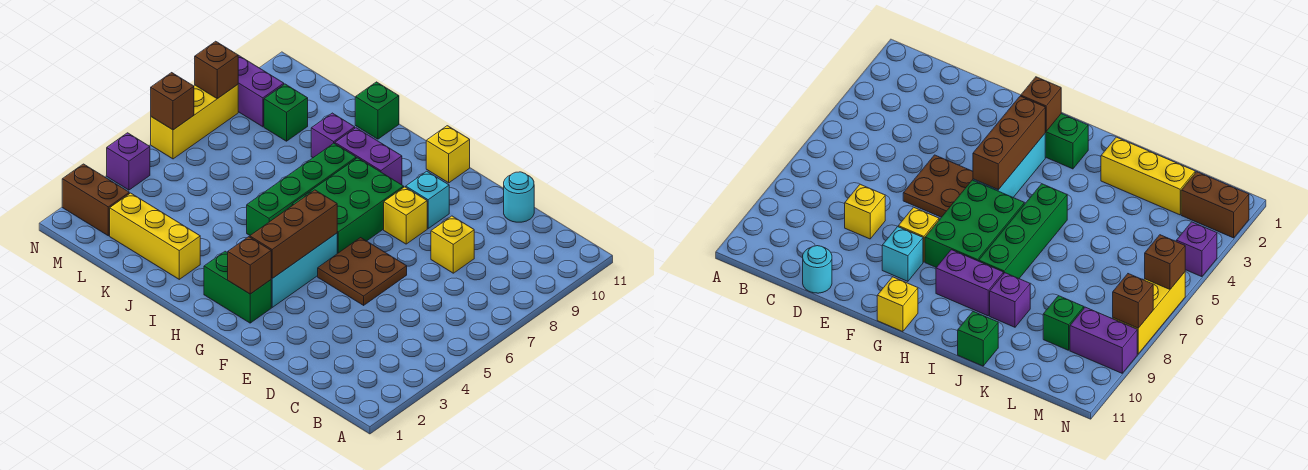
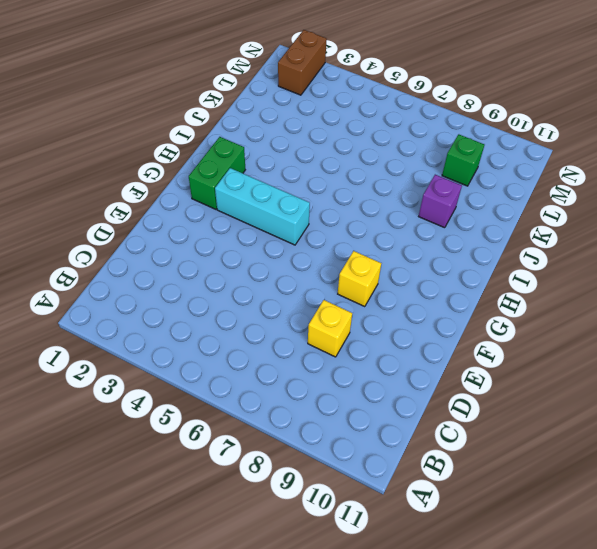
none -> cyan round brick D11 level 1
none -> brown plate E5:F6 level 1
none -> cyan brick F9 level 1

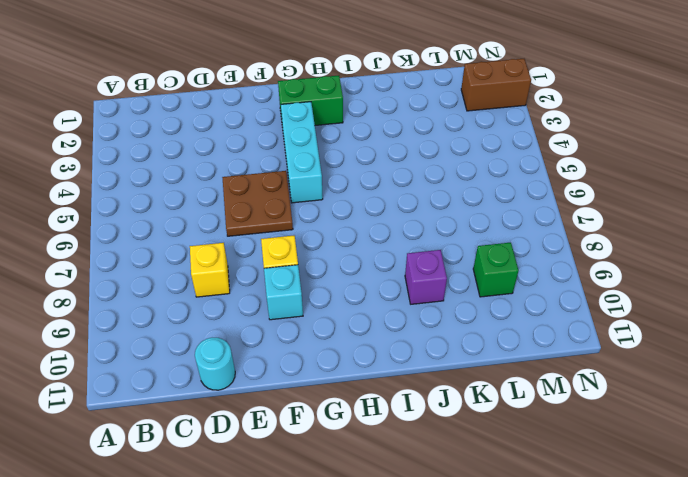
none -> green brick G6:H8 level 1
none -> yellow brick G11 level 1
none -> purple brick H9:I9 level 1

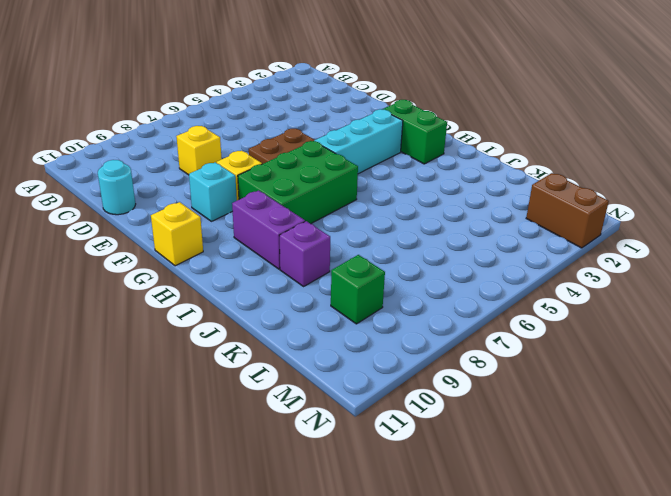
none -> green brick I5:I8 level 1
none -> yellow brick J2:L2 level 1
none -> green brick J11 level 1

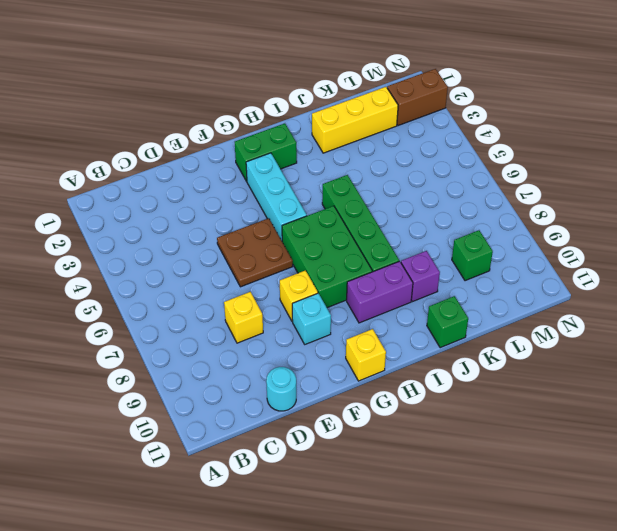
none -> purple brick M9:N9 level 1
none -> purple brick N4 level 1
none -> yellow brick N6:N8 level 1

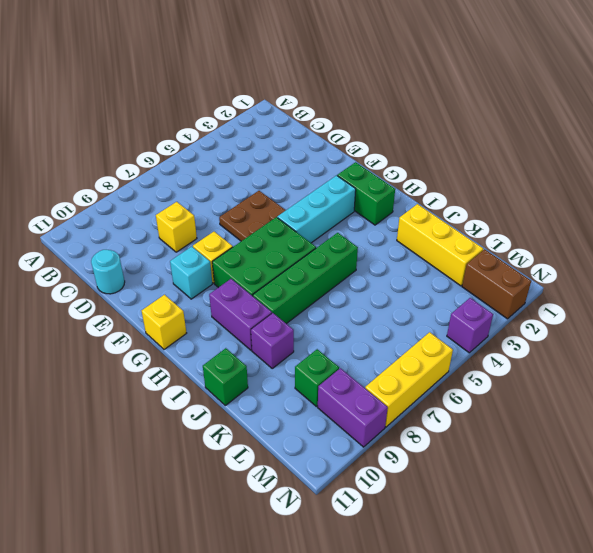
none -> brown brick G2 level 2
none -> brown brick G3:G5 level 2
none -> brown brick N6 level 2

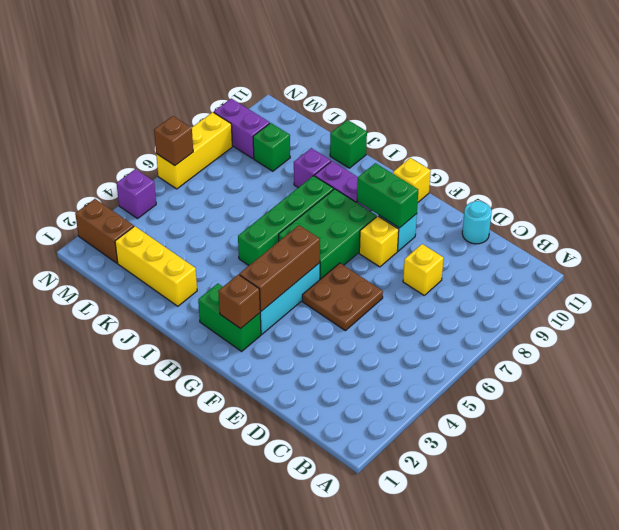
green brick F9:G9 level 2 -> none
none -> brown brick N8 level 2

